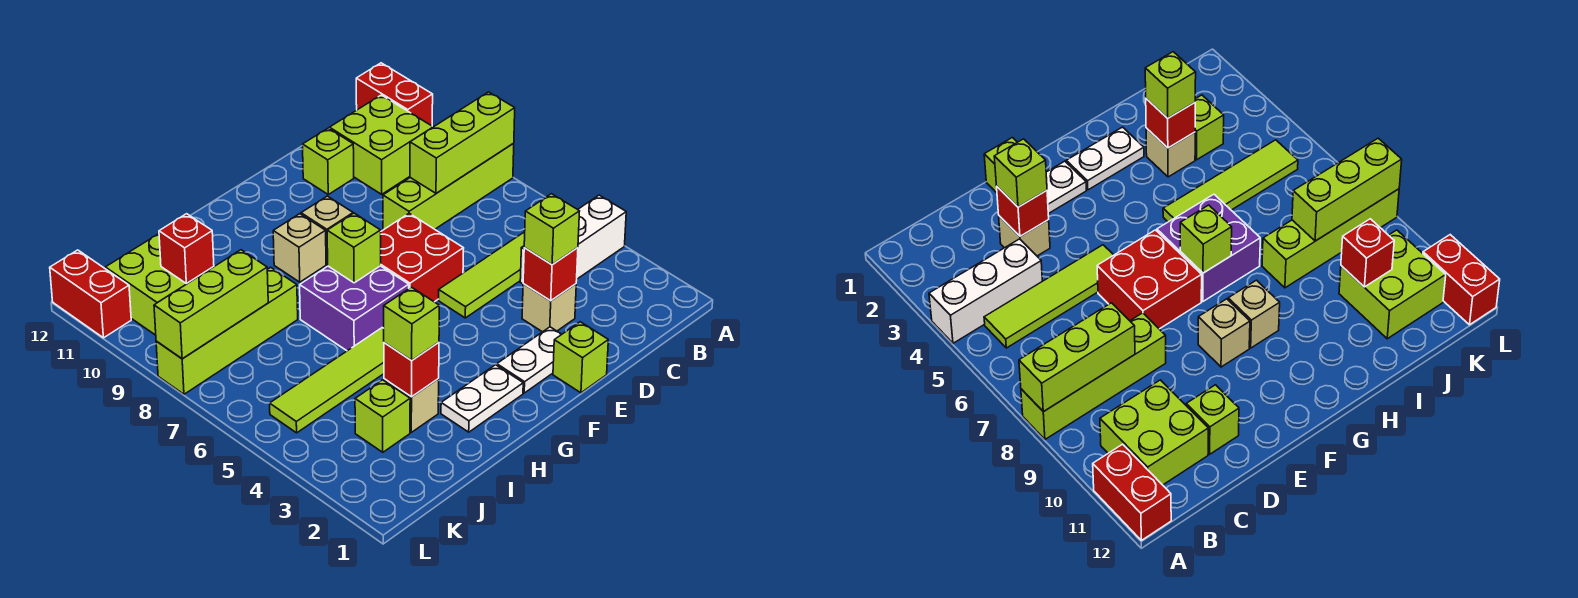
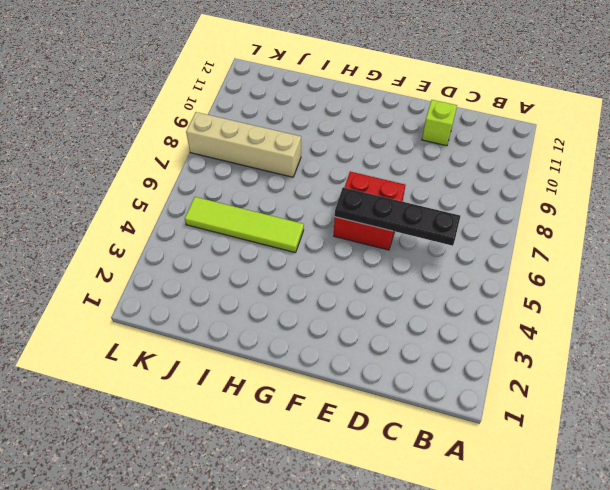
black plate C6:F6 level 2 -> none
tan brick I8:L8 level 1 -> lime brick I8:L8 level 1
none -> white brick A4:C4 level 1
none -> lime brick A8:D8 level 1
none -> red brick A11:A12 level 1

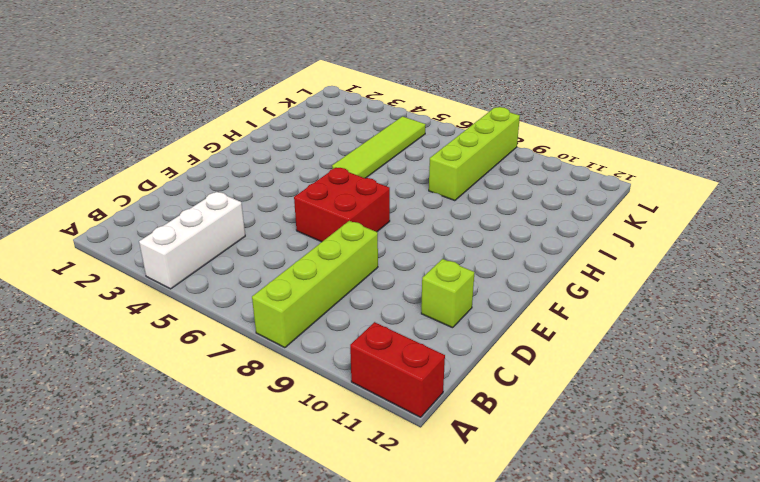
none -> lime tile B5:E5 level 1
none -> lime brick B10:C11 level 1
none -> tan brick D3 level 1

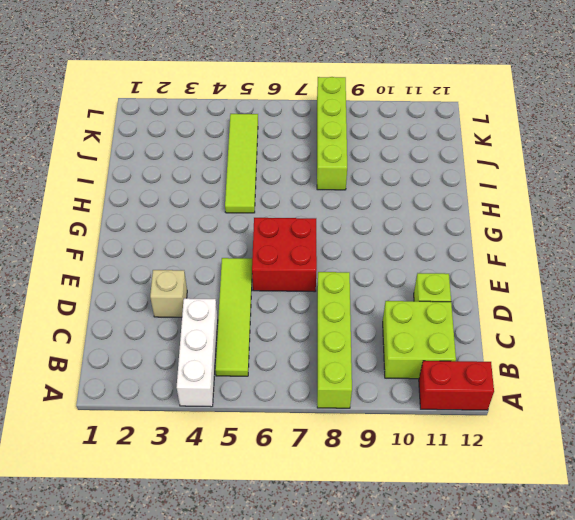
none -> lime brick E1 level 1
none -> white plate E2:F2 level 1
none -> tan brick F9 level 1

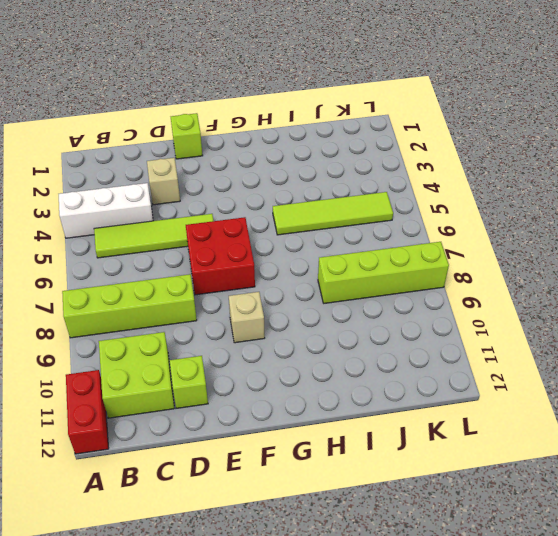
none -> white plate E2:F2 level 1
none -> white plate G2:H2 level 1
none -> purple brick G6:H7 level 1

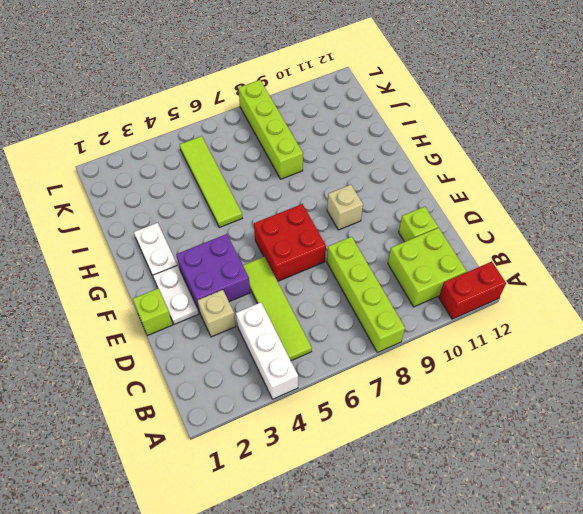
purple brick E3:F4 level 1 -> purple brick G6:H7 level 1
none -> tan brick G9 level 1
none -> tan brick I3 level 1
none -> lime brick J3 level 1

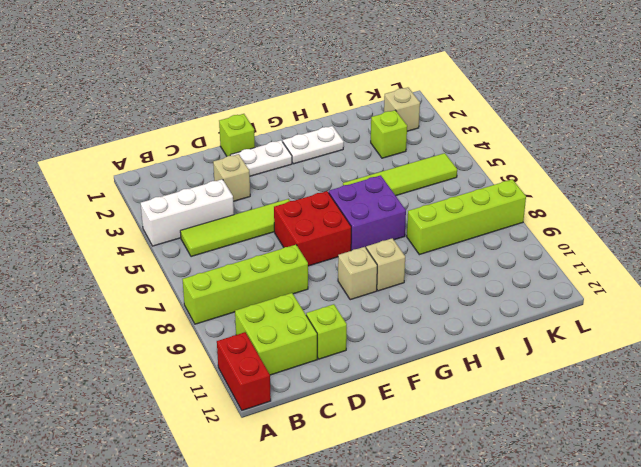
tan brick K2 level 1 -> tan brick I3 level 1
none -> lime brick J10:K11 level 1
none -> red brick L11:L12 level 1
none -> lime brick A8:C8 level 2

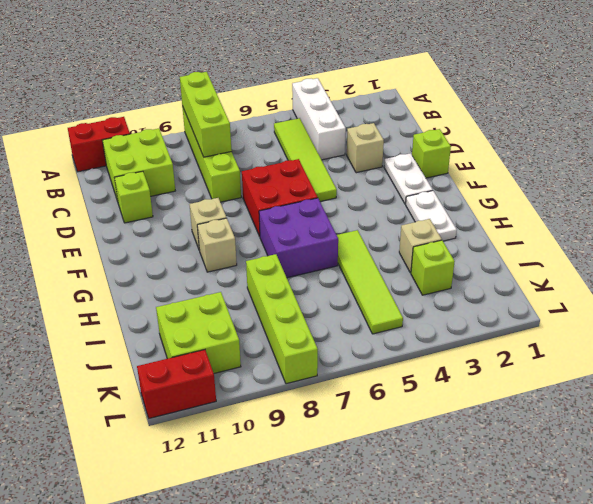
none -> red brick D3 level 2
none -> lime brick G7 level 2
none -> red brick I3 level 2

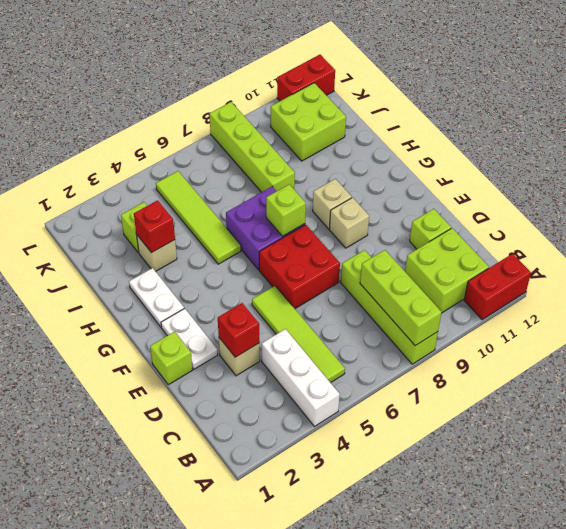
none -> lime brick J8:L8 level 2
none -> red brick J10 level 2
none -> lime brick D3 level 3

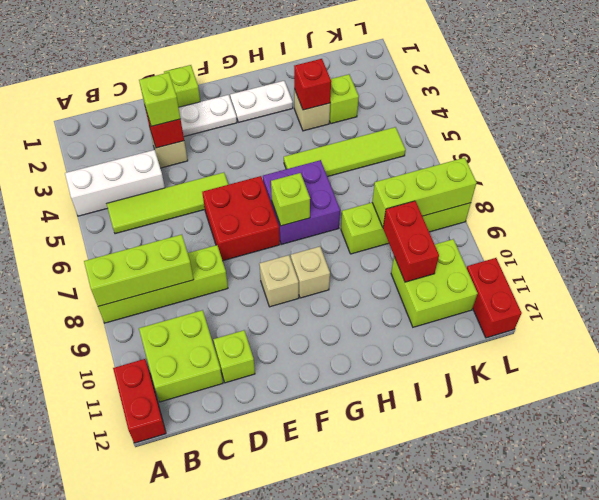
red brick J9:J10 level 2 -> red brick J10 level 2
none -> lime brick I3 level 3

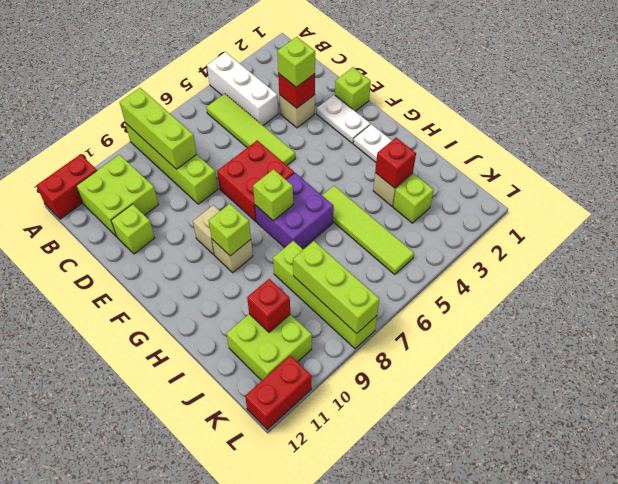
lime brick G9 level 2 -> lime brick I3 level 3

